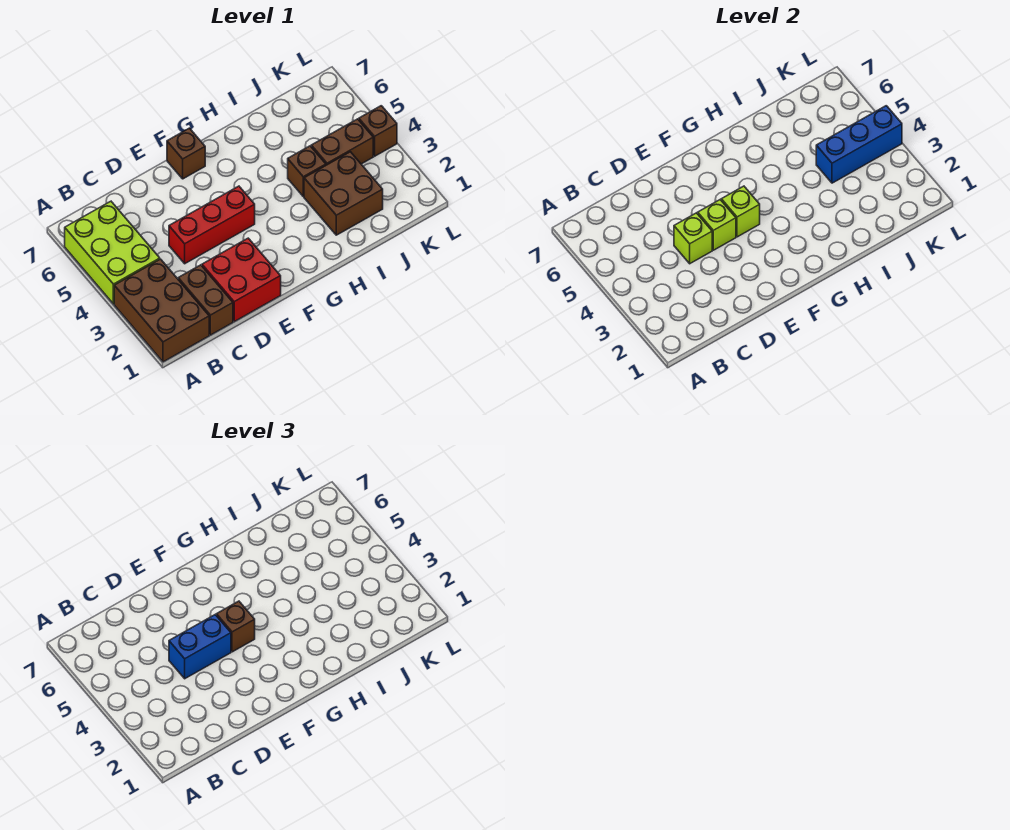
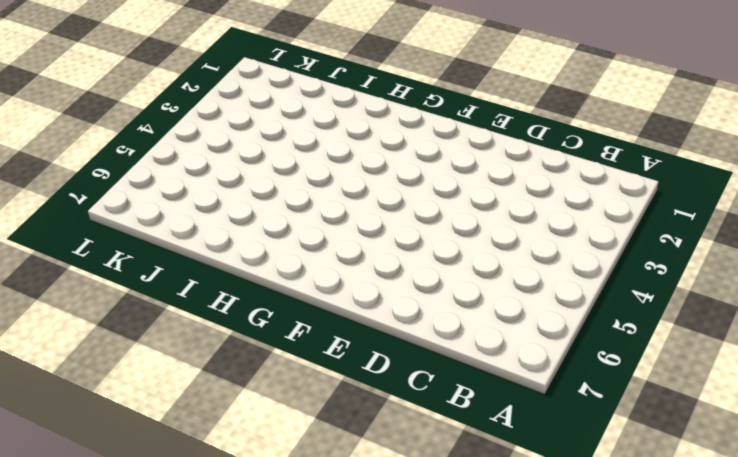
none -> brown brick A1:B3 level 1
none -> lime brick A4:B6 level 1
none -> brown brick C1:C2 level 1

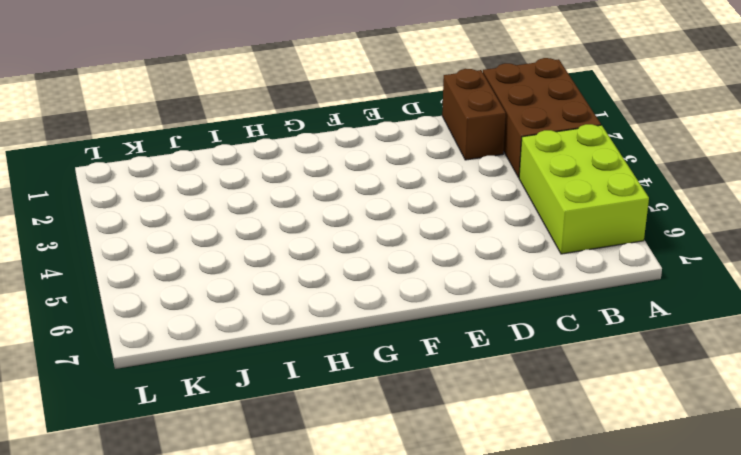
none -> red brick D1:E2 level 1
none -> red brick D4:F4 level 1
none -> brown brick F7 level 1

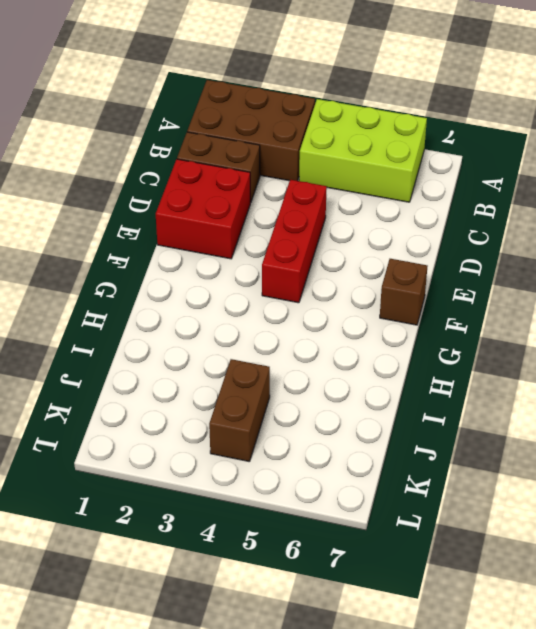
none -> brown brick I2:J3 level 1
none -> brown brick I4 level 1
none -> brown brick L4 level 1

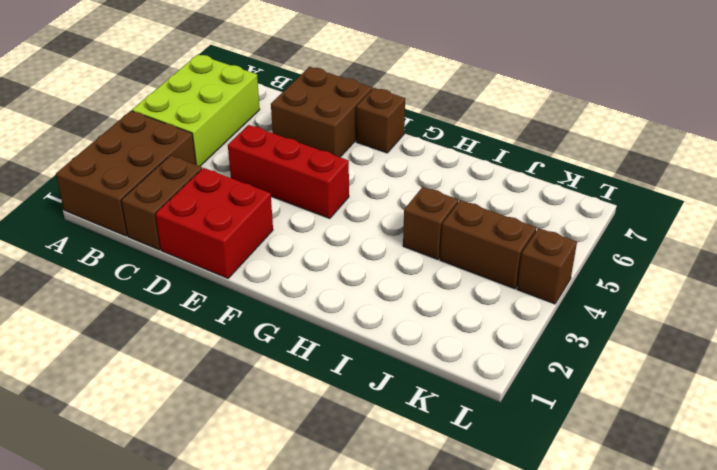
brown brick D6:E7 level 1 -> brown brick I2:J3 level 1
none -> lime brick D4 level 2
none -> lime brick E4 level 2
none -> lime brick F4 level 2

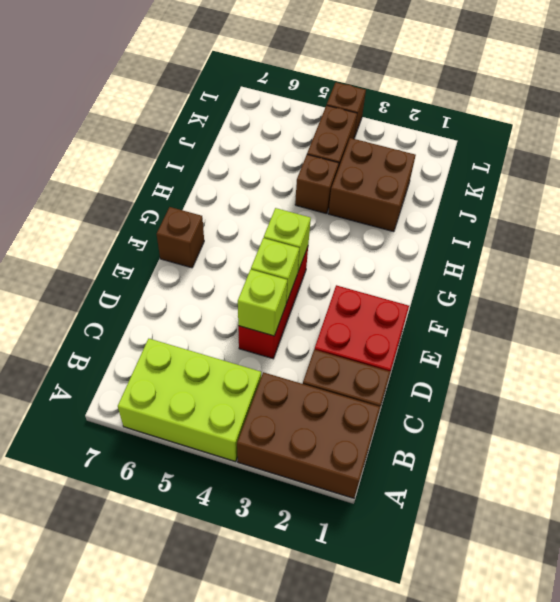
none -> blue brick J4:L4 level 2
none -> blue brick D4:E4 level 3
none -> brown brick F4 level 3

